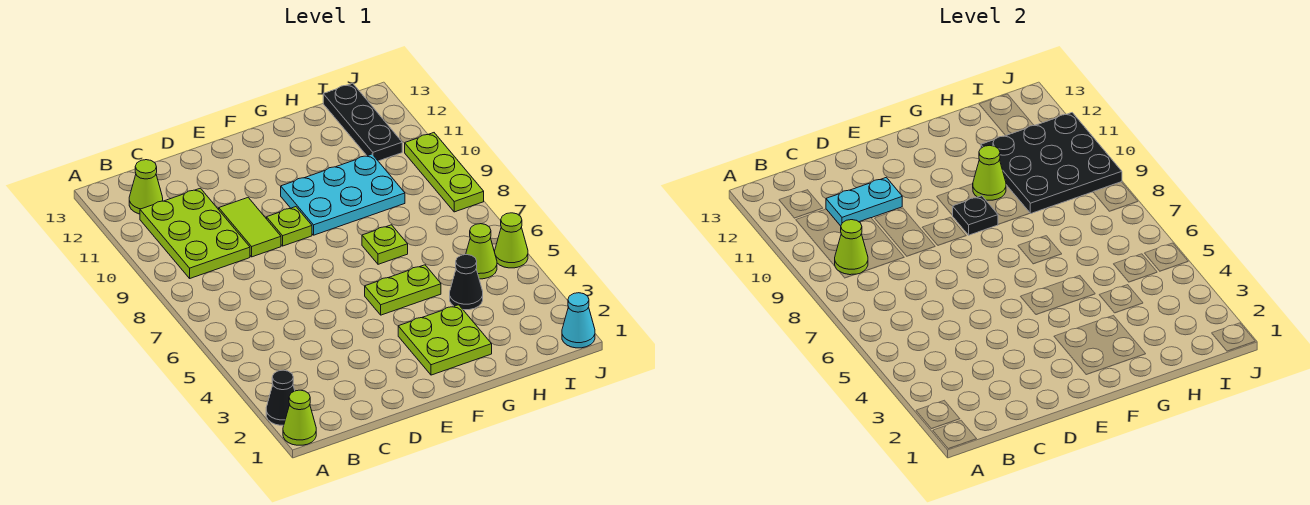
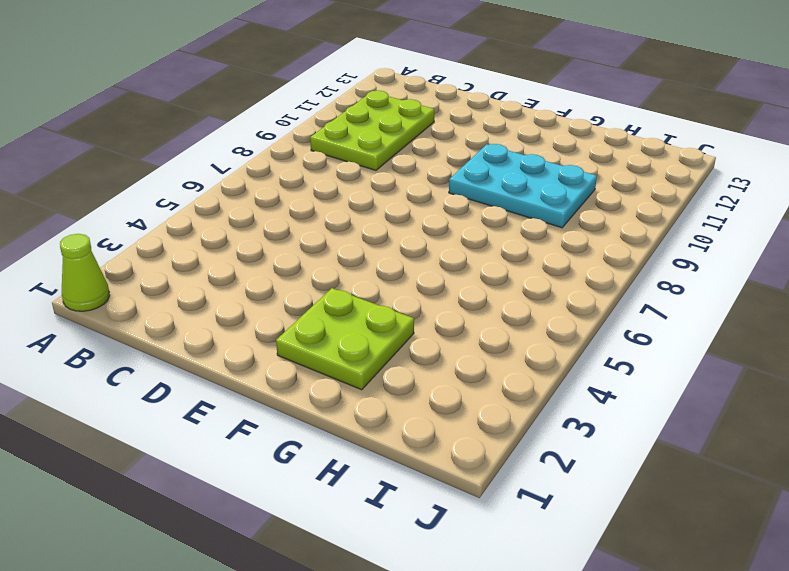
none -> black cone A2 level 1
none -> lime cone B12 level 1
none -> lime tile D9:D10 level 1

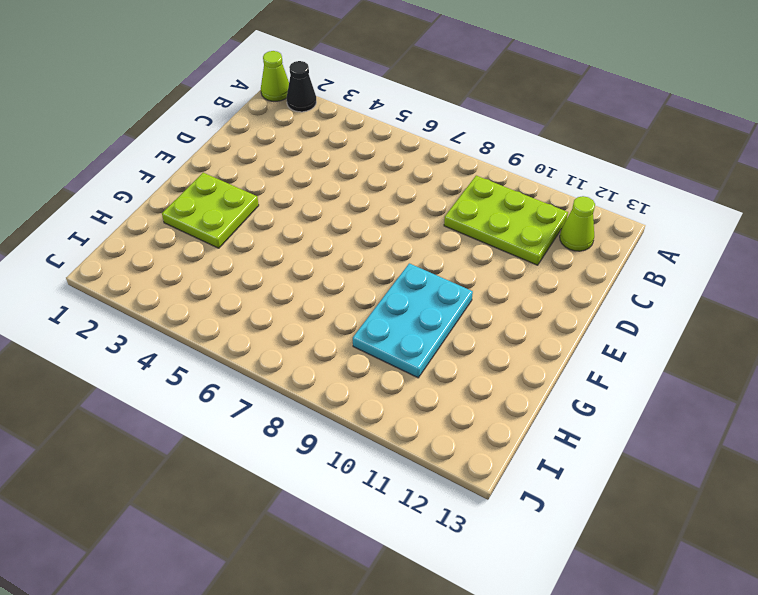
none -> lime tile D9:D10 level 1
none -> lime plate E9 level 1
none -> lime plate F5:G5 level 1

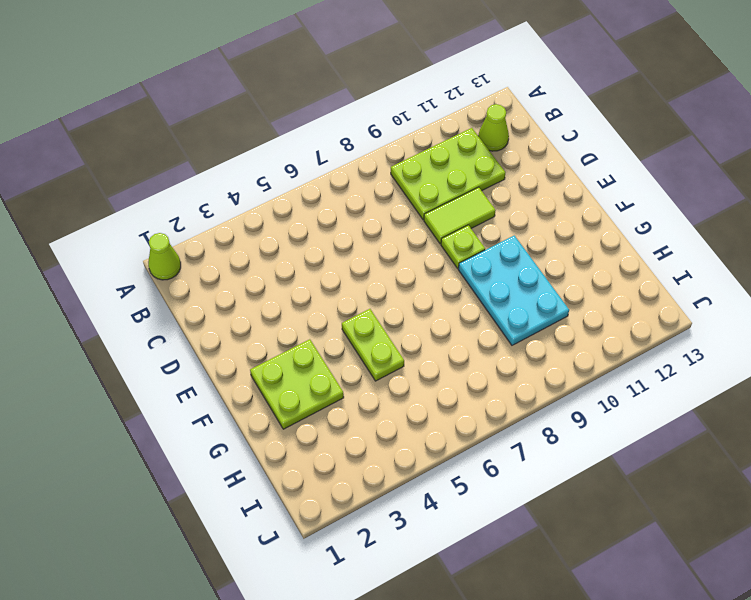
none -> black cone A2 level 1
none -> lime plate G7 level 1
none -> black cone H4 level 1

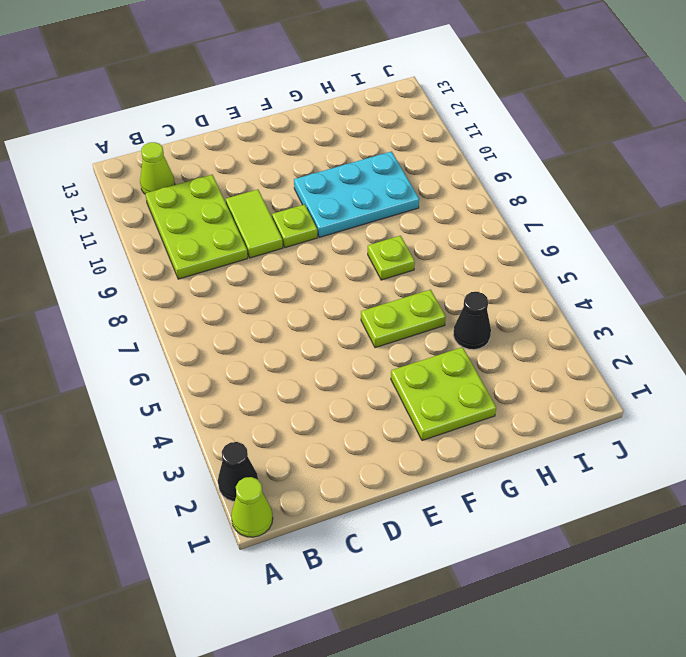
none -> lime cone I5 level 1
none -> black plate I11:I13 level 1
none -> cyan cone J1 level 1

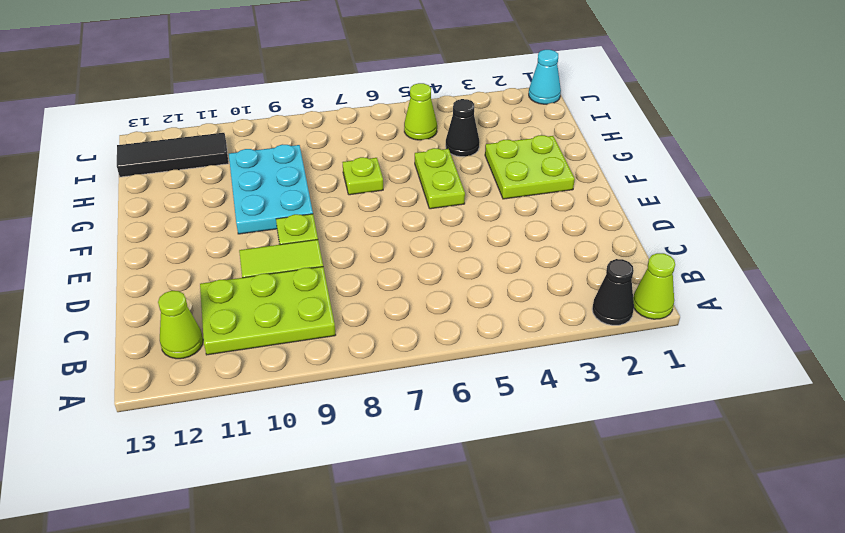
black tile I11:I13 level 1 -> black plate I11:I13 level 1
none -> lime cone J5 level 1
none -> lime plate J8:J10 level 1
none -> lime cone B9 level 2

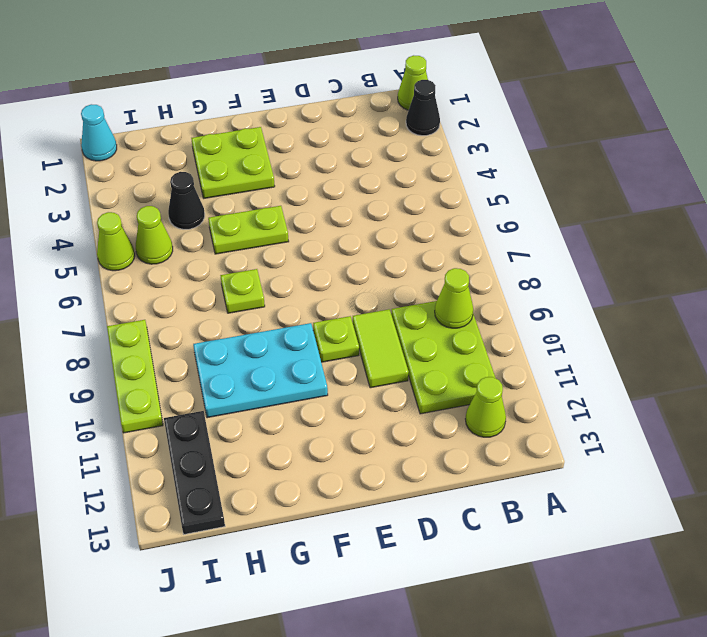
none -> cyan plate C11:D11 level 2
none -> black plate F9 level 2
none -> lime cone G10 level 2

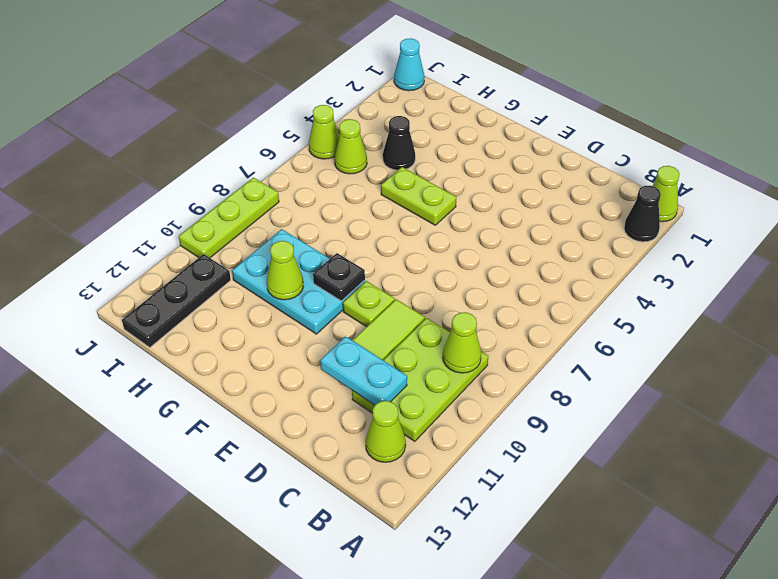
none -> lime plate F2:G3 level 1
none -> lime plate G7 level 1
none -> black plate H9:J11 level 2

